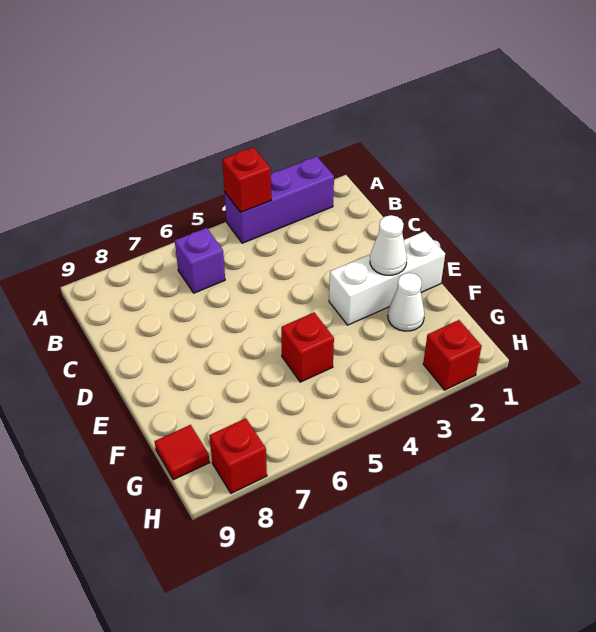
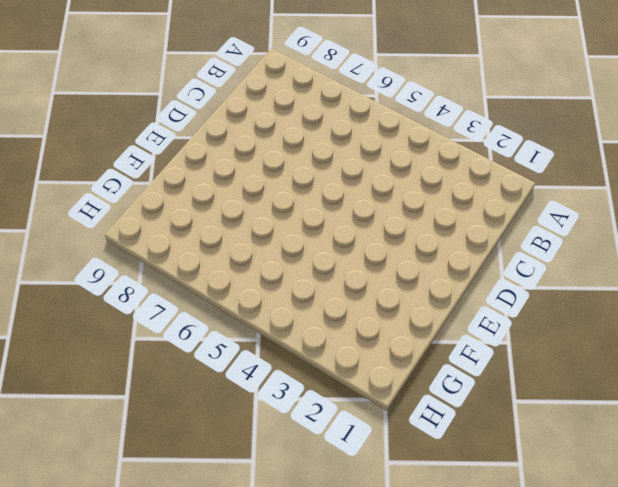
none -> purple brick A2:A4 level 1
none -> purple brick B6 level 1

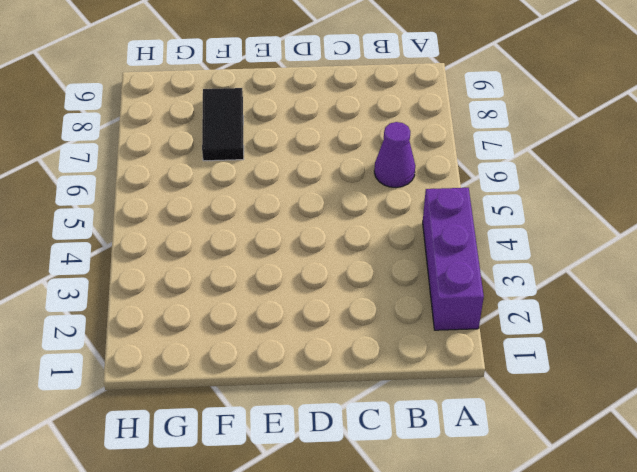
purple cone B6 level 1 -> purple brick B6 level 1
black tile F7:F8 level 1 -> none
none -> white brick E1:E3 level 1
none -> white cone F2 level 1

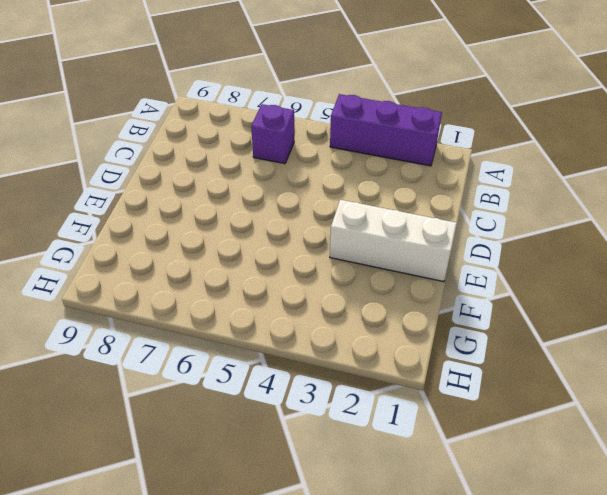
none -> white cone F2 level 1
none -> red brick F5 level 1

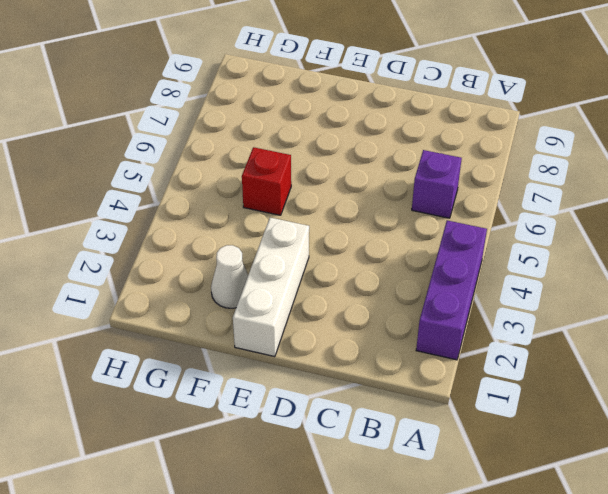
none -> red tile G9 level 1
none -> red brick H2 level 1

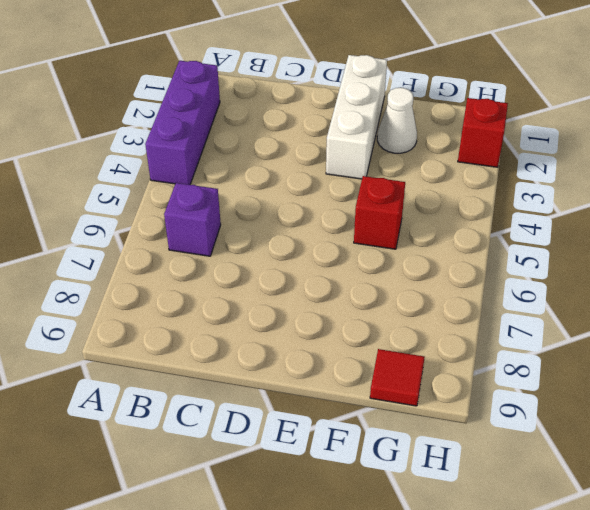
none -> red brick H8 level 1
none -> red brick A4 level 2

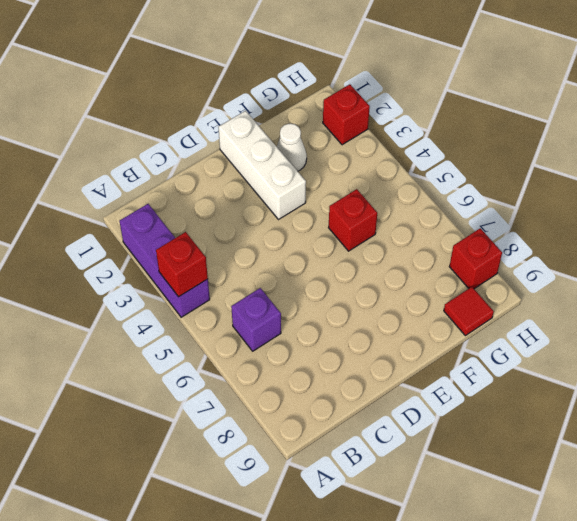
none -> white cone E2 level 2

